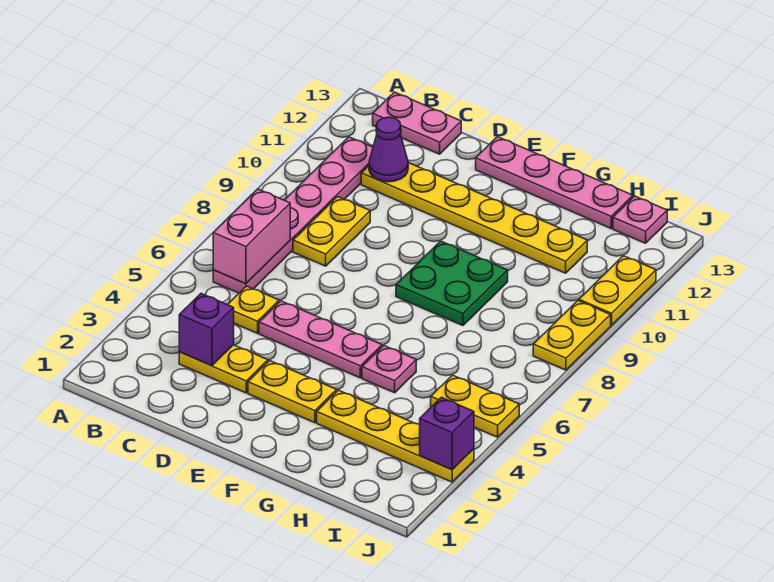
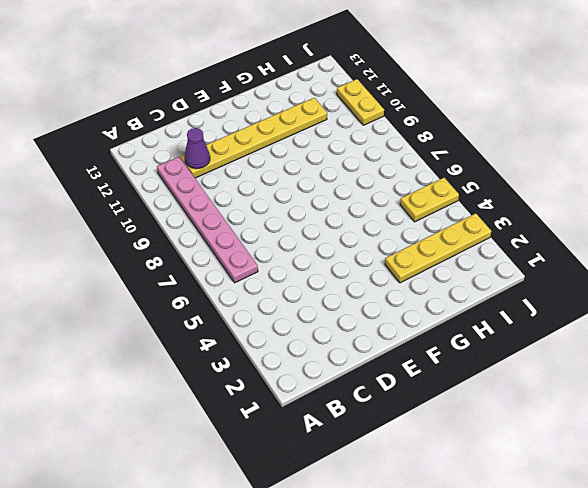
none -> pink plate B13:C13 level 1
none -> yellow plate C3:D3 level 1
none -> yellow plate C5 level 1

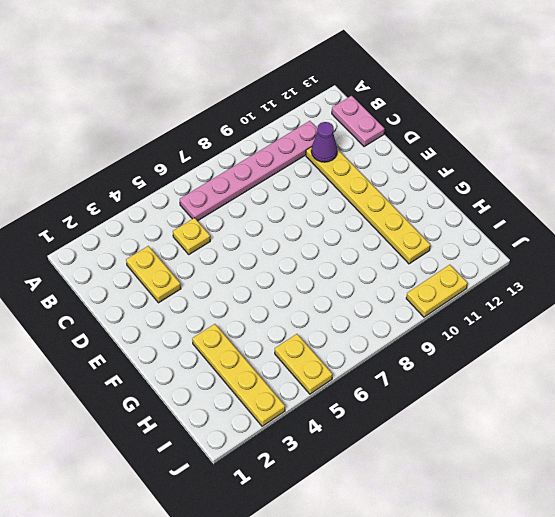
none -> yellow plate C8:C9 level 1
none -> pink plate D5:F5 level 1
none -> yellow plate E3:F3 level 1

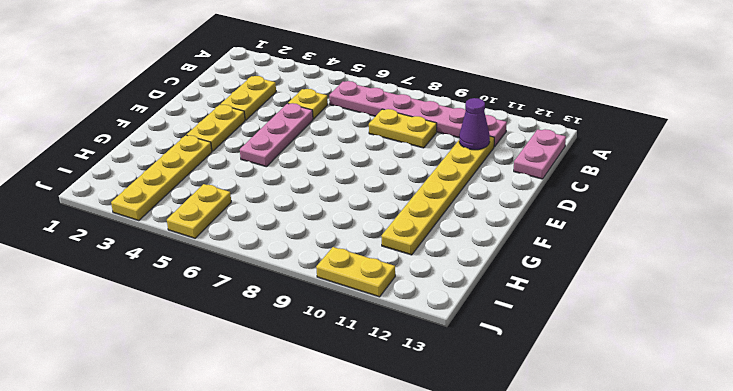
none -> pink plate E13:H13 level 1
none -> green plate F8:G9 level 1
none -> pink plate G5 level 1

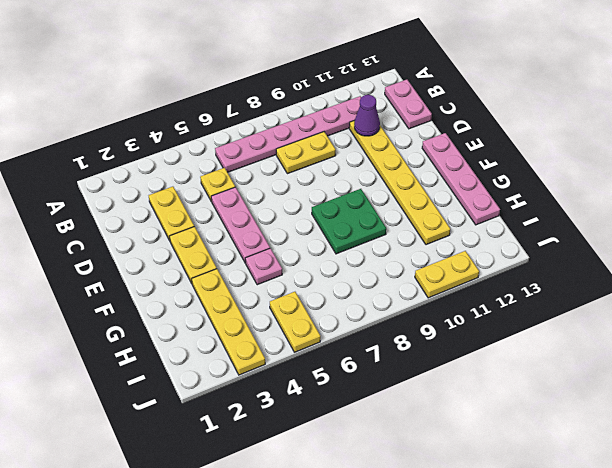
none -> pink plate I13 level 1
none -> yellow plate J8:J9 level 1
none -> pink brick B6:B7 level 2

